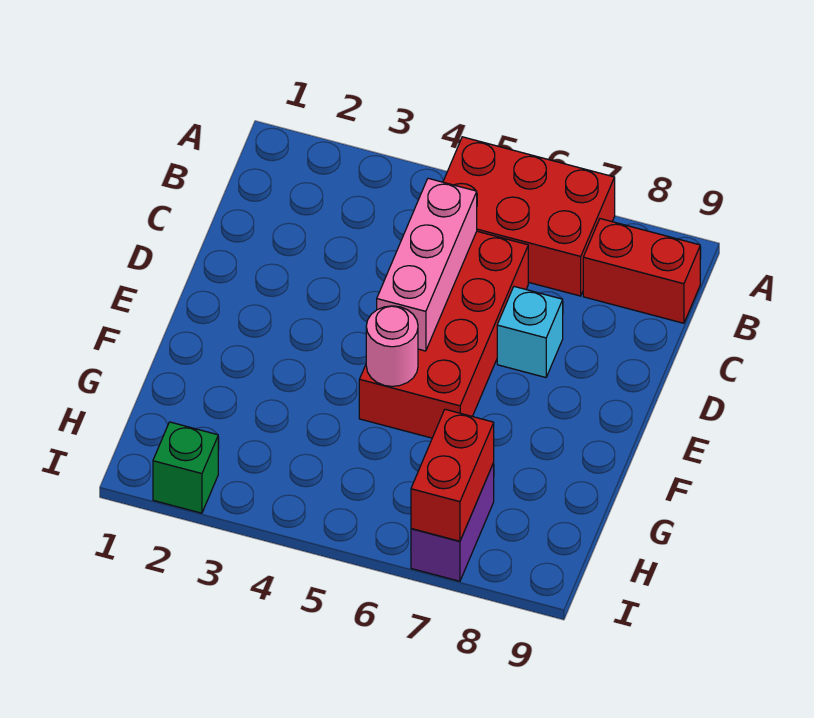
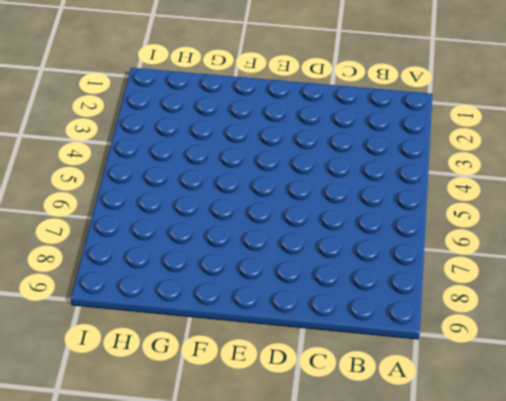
none -> red brick A5:B7 level 1
none -> red brick B8:B9 level 1

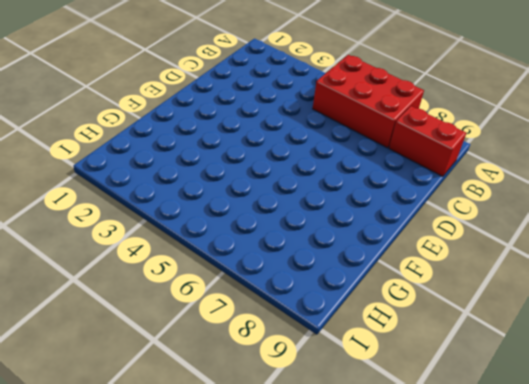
none -> red brick C5:F6 level 1
none -> cyan brick D7 level 1

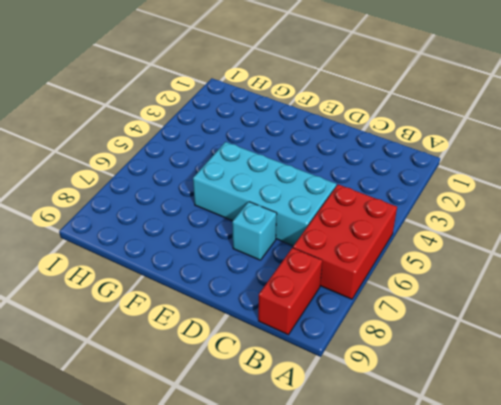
cyan brick C5:F6 level 1 -> red brick C5:F6 level 1
none -> purple brick H7:I7 level 1
none -> green brick I2 level 1

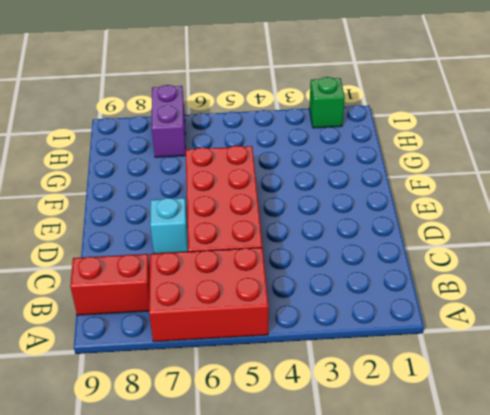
none -> pink brick C5:E5 level 2
none -> pink round brick F5 level 2

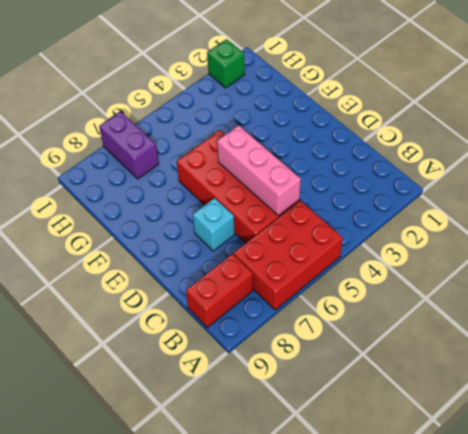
none -> pink round brick F5 level 2
none -> red brick H7:I7 level 2

